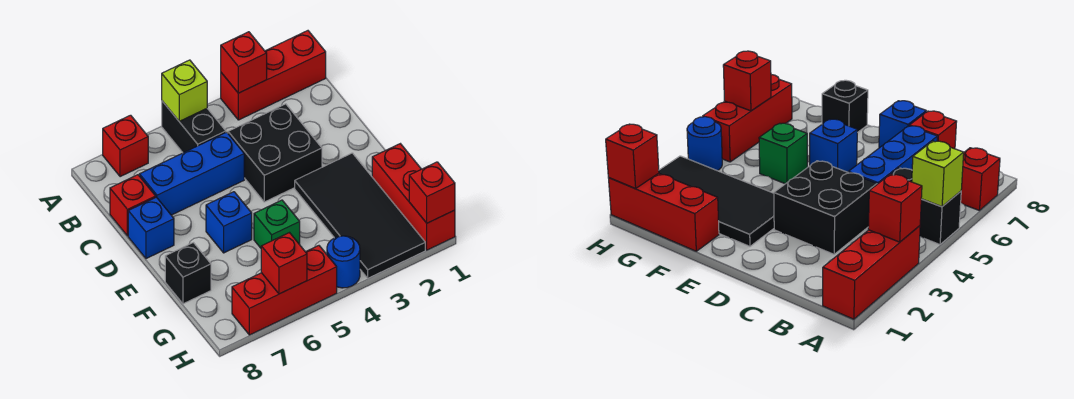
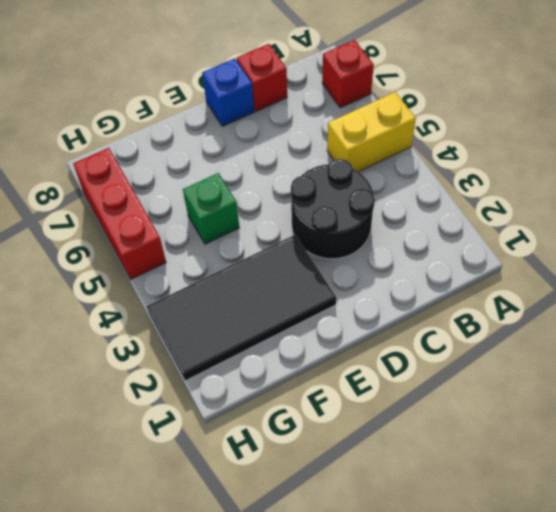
yellow brick A5:B5 level 1 -> black brick A5:B5 level 1
black round brick C3:D4 level 1 -> black brick C3:D4 level 1
none -> red brick A1:A3 level 1
none -> blue brick C5:C7 level 1
none -> blue brick E6 level 1

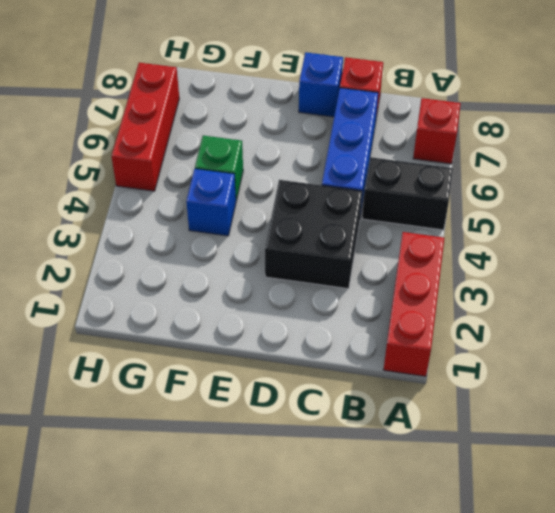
blue brick F4 level 1 -> blue brick E6 level 1
none -> black tile E2:H3 level 1
none -> red brick F1:H1 level 1
none -> black brick F8 level 1

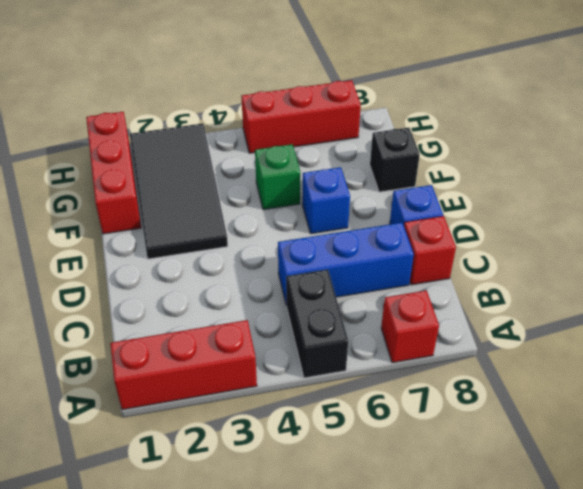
none -> black brick C3:D4 level 1
none -> blue round brick H4 level 1
none -> red brick A3 level 2

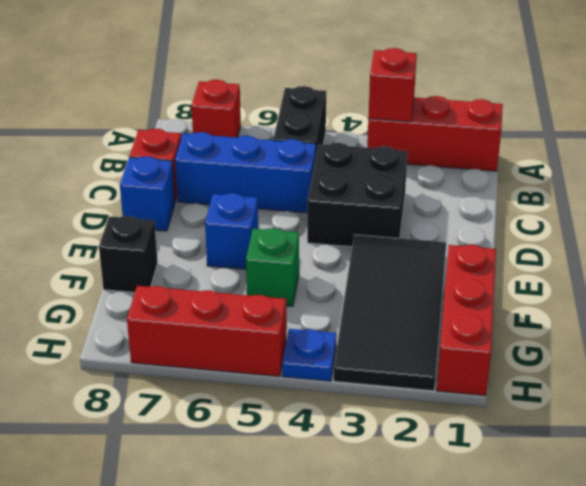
blue plate H4 level 1 -> blue round brick H4 level 1
none -> lime brick A5 level 2
none -> red brick H1 level 2
none -> red brick H6 level 2

